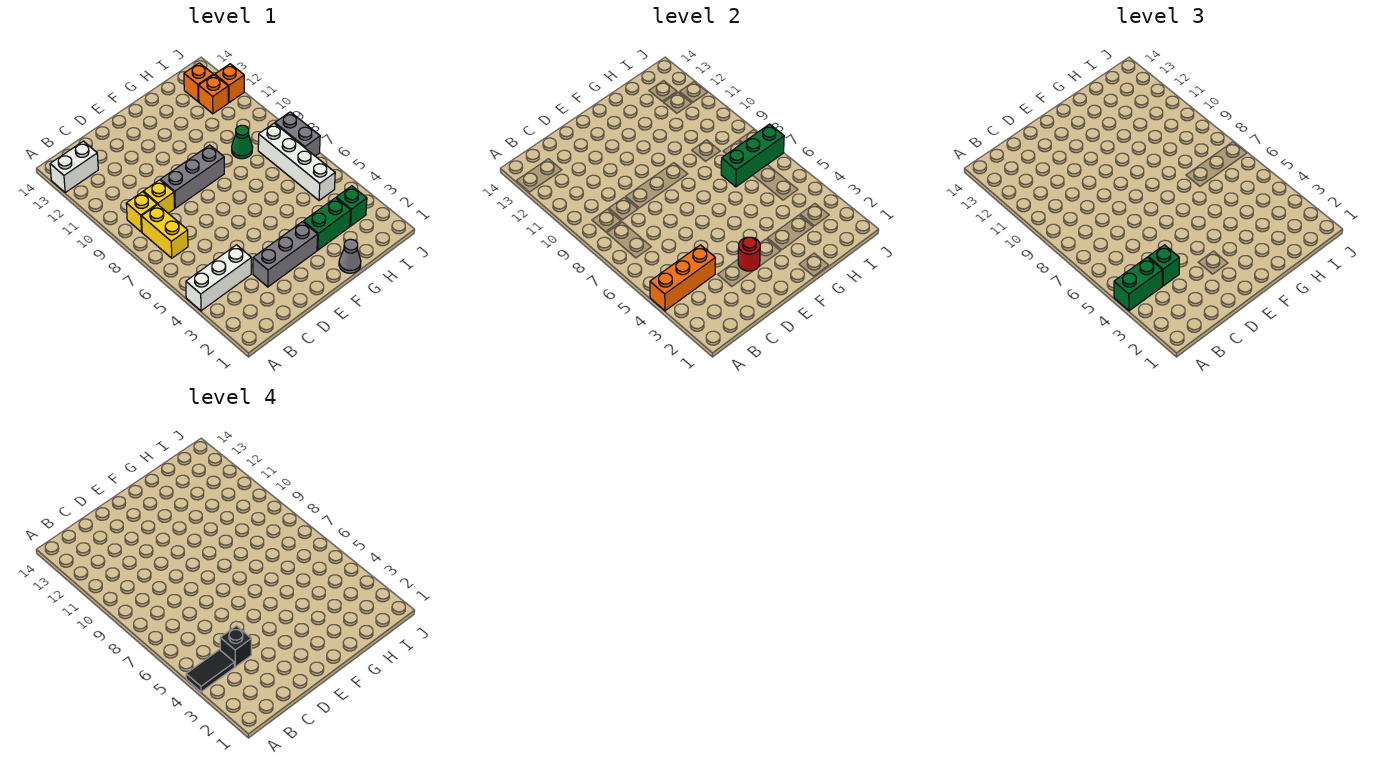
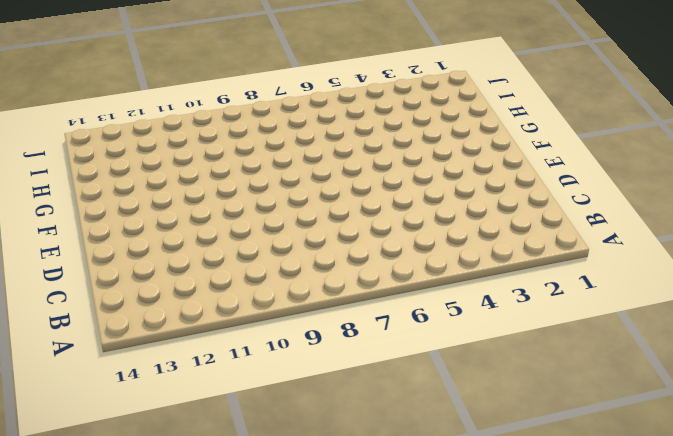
none -> white brick A4:C4 level 1
none -> white brick A13:B13 level 1
none -> yellow brick B7:B8 level 1

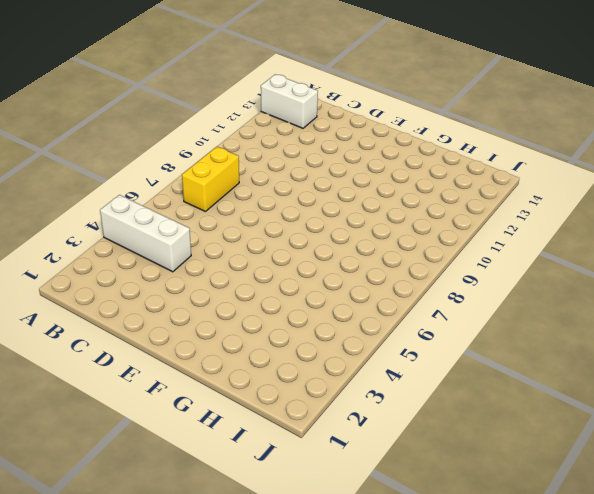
none -> yellow brick B9 level 1
none -> yellow brick C9 level 1
none -> grey brick D3:F3 level 1

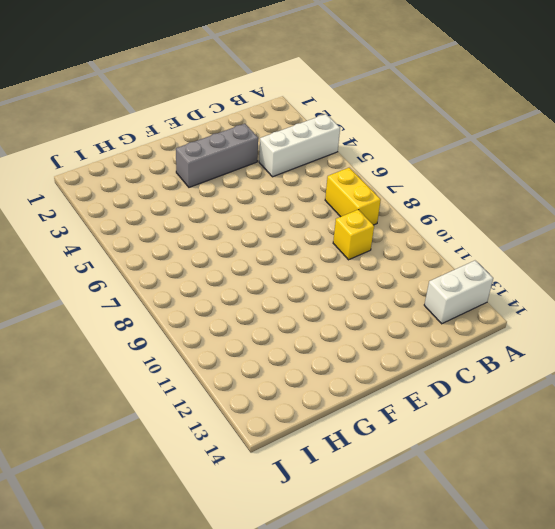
none -> yellow brick B9 level 1
none -> grey brick D9:F9 level 1
none -> grey cone G1 level 1

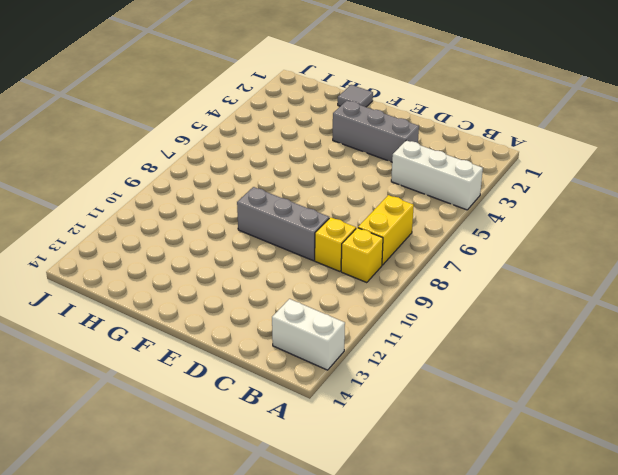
grey tile G1 level 1 -> grey cone G1 level 1
none -> green brick G3:H3 level 1
none -> green cone H9 level 1
none -> green brick I3 level 1

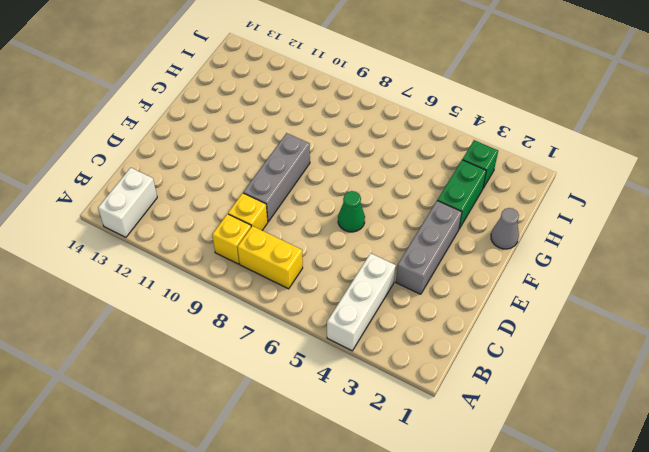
green cone E6 level 1 -> green cone H9 level 1
none -> white brick I5:I8 level 1
none -> orange brick I12 level 1
none -> orange brick I13 level 1

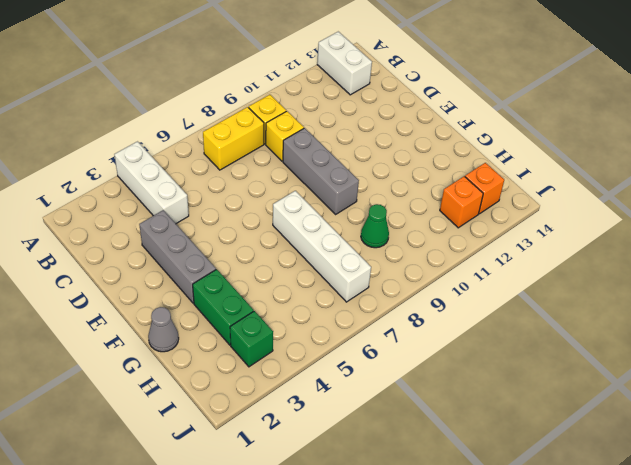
white brick F7:I7 level 1 -> white brick I5:I8 level 1
none -> grey brick J7:J8 level 1
none -> orange brick J12 level 1
none -> orange brick A4:C4 level 2

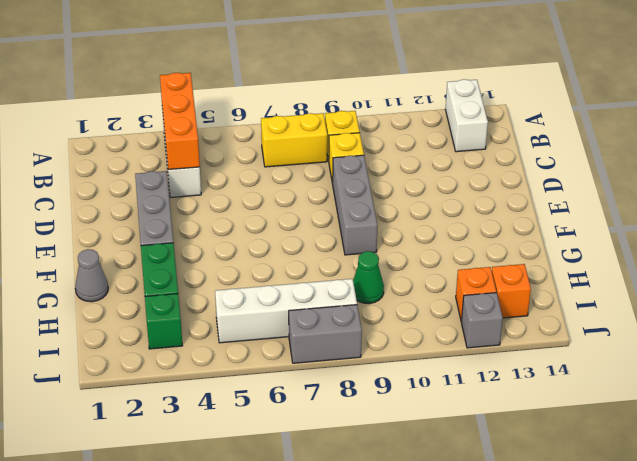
grey brick J12 level 1 -> orange brick J12 level 1
none -> red round brick E3 level 2
none -> green brick H7:J7 level 2
none -> green brick A4:B4 level 3

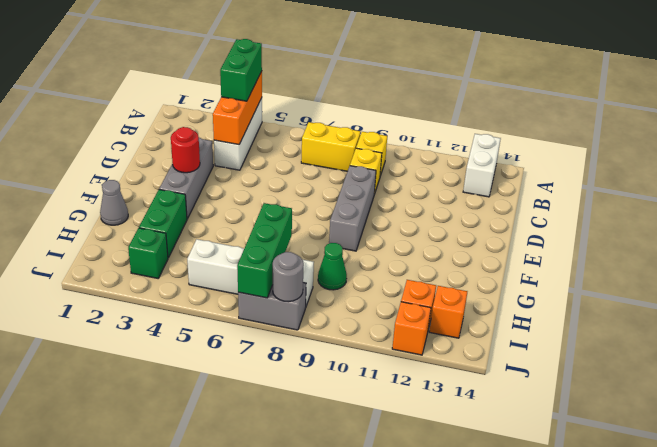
grey round brick J8 level 2 -> none
none -> green brick C4 level 3
none -> black tile A4:B4 level 4
none -> black brick C4 level 4

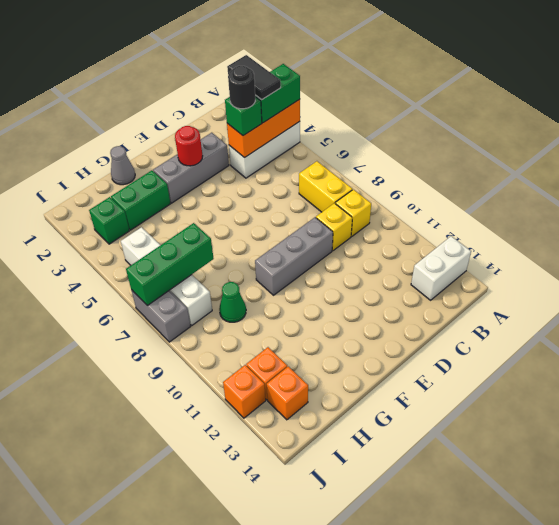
black tile B3:B4 level 4 -> black tile A4:B4 level 4
black round brick C4 level 4 -> black brick C4 level 4

